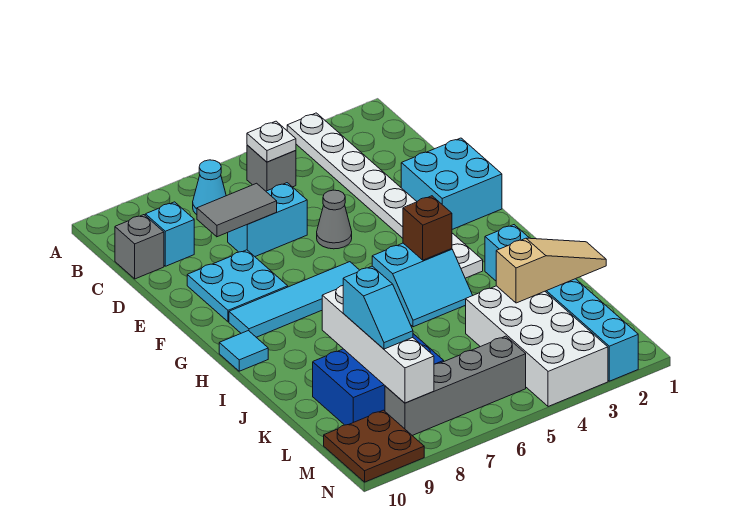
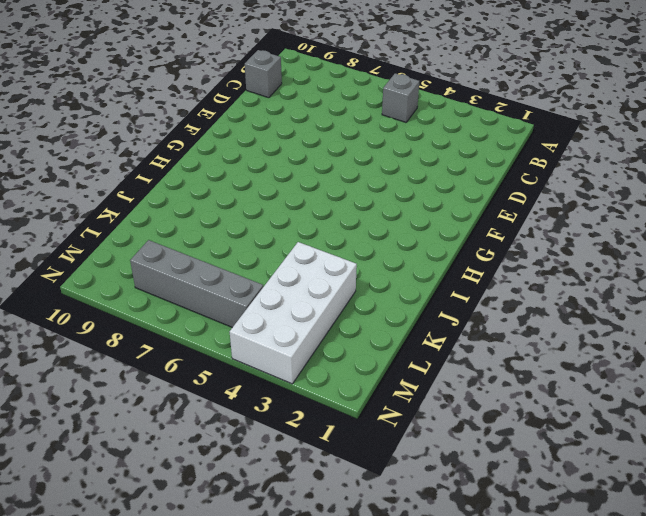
none -> white plate A3:H3 level 1
none -> cyan cone B7 level 1
none -> cyan brick C9 level 1

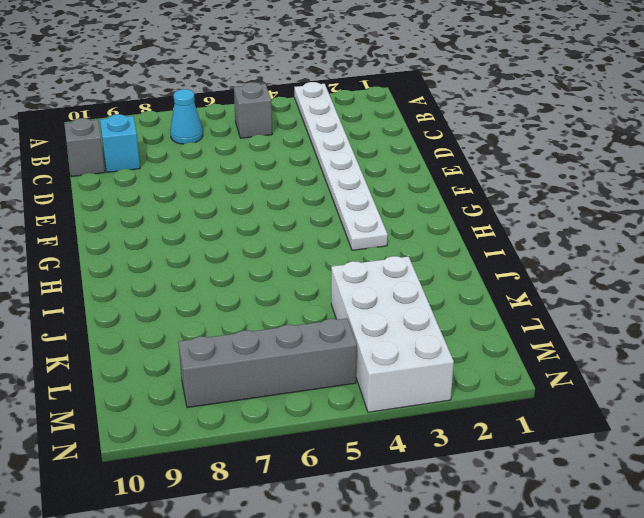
none -> cyan brick D6:D7 level 1
none -> cyan brick E1:F2 level 1
none -> grey cone E5 level 1

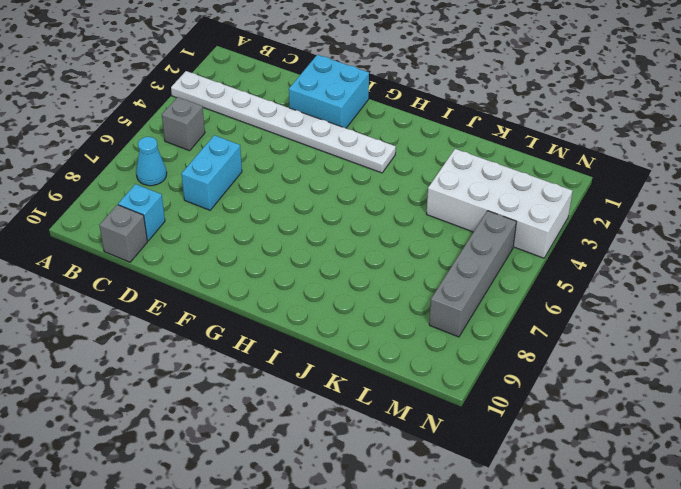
none -> grey cone E5 level 1
none -> cyan plate E8:F9 level 1
none -> cyan tile G6:G9 level 1

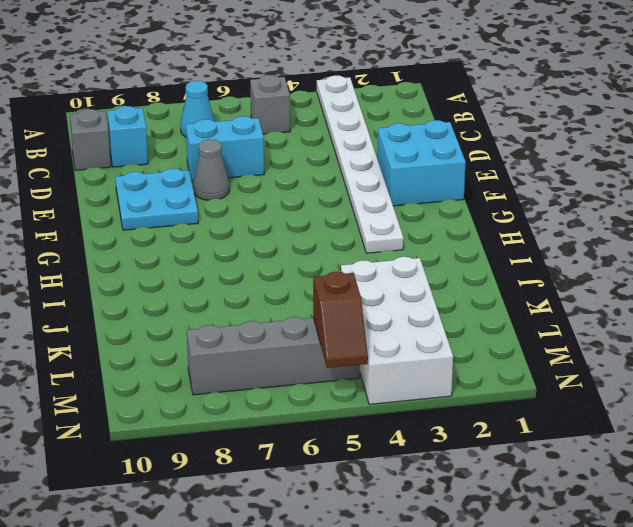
grey cone E7 level 1 -> grey cone E5 level 1
brown slope M5:N5 level 2 top M -> none
none -> cyan tile G6:G9 level 1
none -> cyan slope H4:I5 level 1 top H
none -> cyan tile H10 level 1

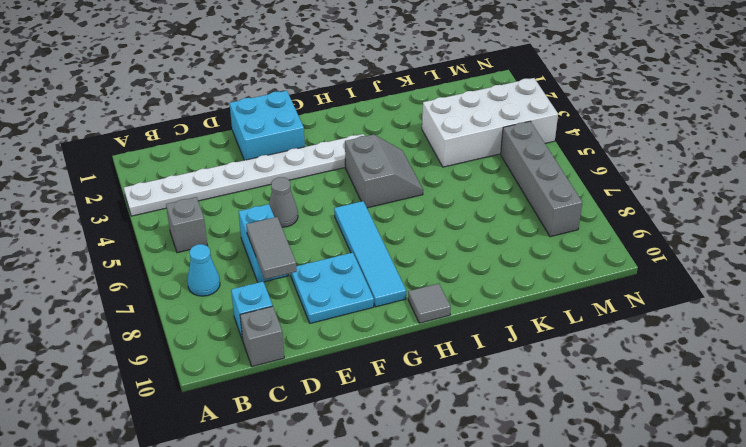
grey slope H4:I5 level 1 top H -> cyan slope H4:I5 level 1 top H
grey tile H10 level 1 -> cyan tile H10 level 1
none -> cyan brick I2:N2 level 1
none -> blue brick K7:L9 level 1
none -> brown plate M9:N10 level 1

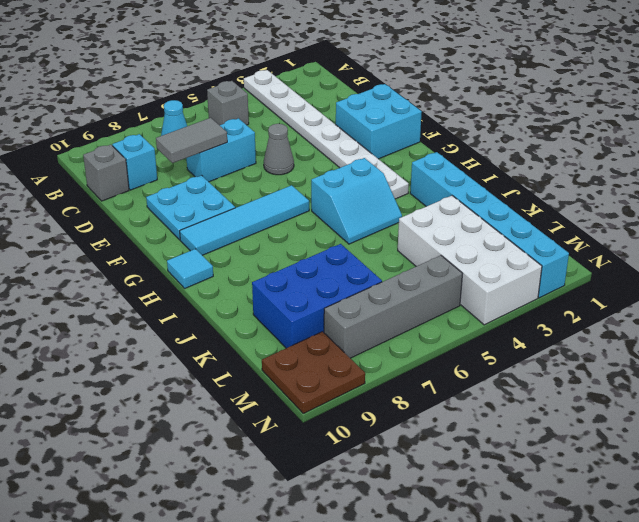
none -> white plate B5 level 2
none -> brown brick H4 level 2
none -> white brick J8:M8 level 2

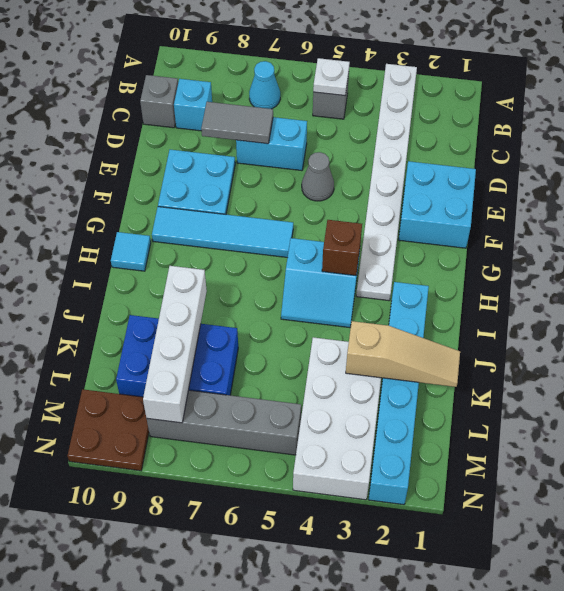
none -> cyan slope K8:L8 level 3 top K

